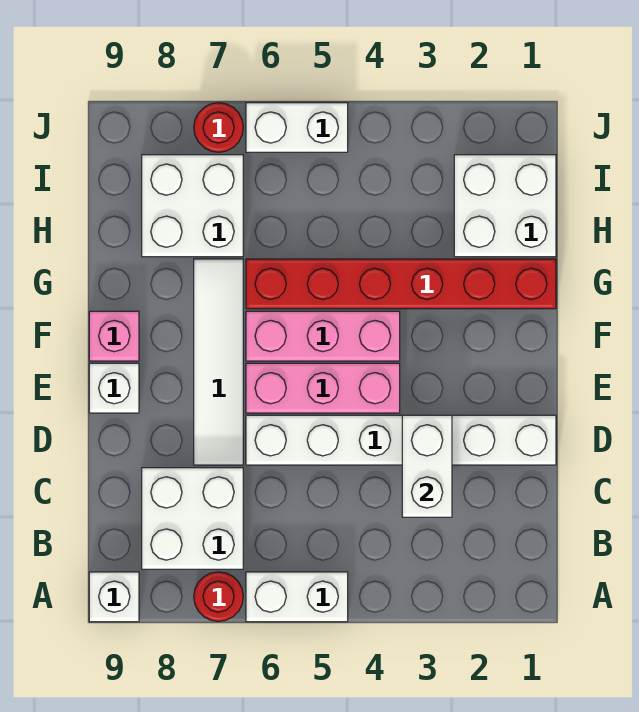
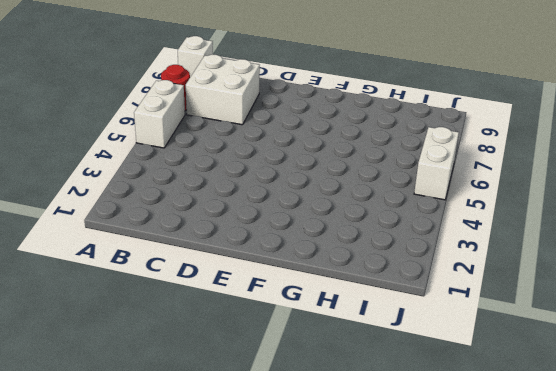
none -> white brick D1:D6 level 1
none -> white tile D7:G7 level 1
none -> pink brick E4:E6 level 1

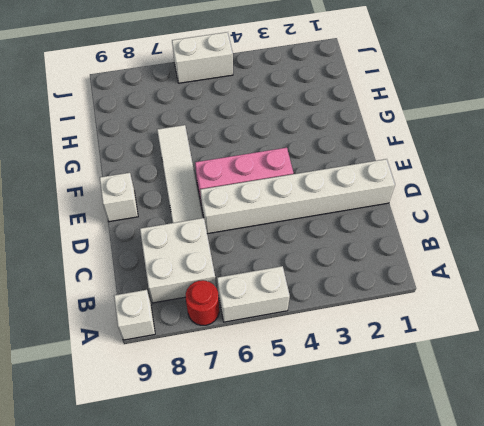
none -> pink brick F4:F6 level 1
none -> pink brick F9 level 1
none -> red brick G1:G6 level 1

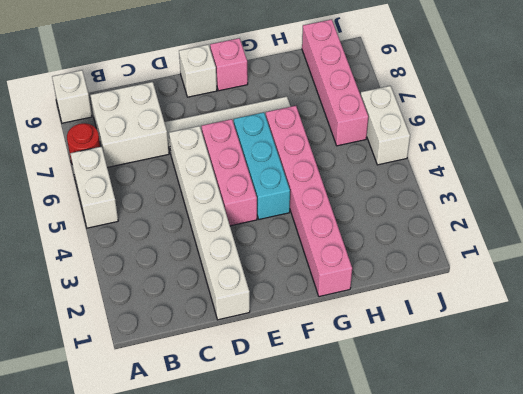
cyan brick F4:F6 level 1 -> pink brick F4:F6 level 1
pink brick G1:G6 level 1 -> red brick G1:G6 level 1
pink brick I6:I9 level 1 -> white brick H7:I8 level 1
none -> white brick H1:I2 level 1
none -> red round brick J7 level 1
none -> white brick C3:D3 level 2

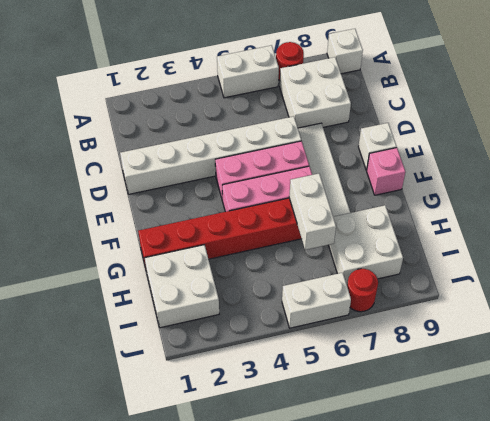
white brick G6:H6 level 2 -> white brick C3:D3 level 2

